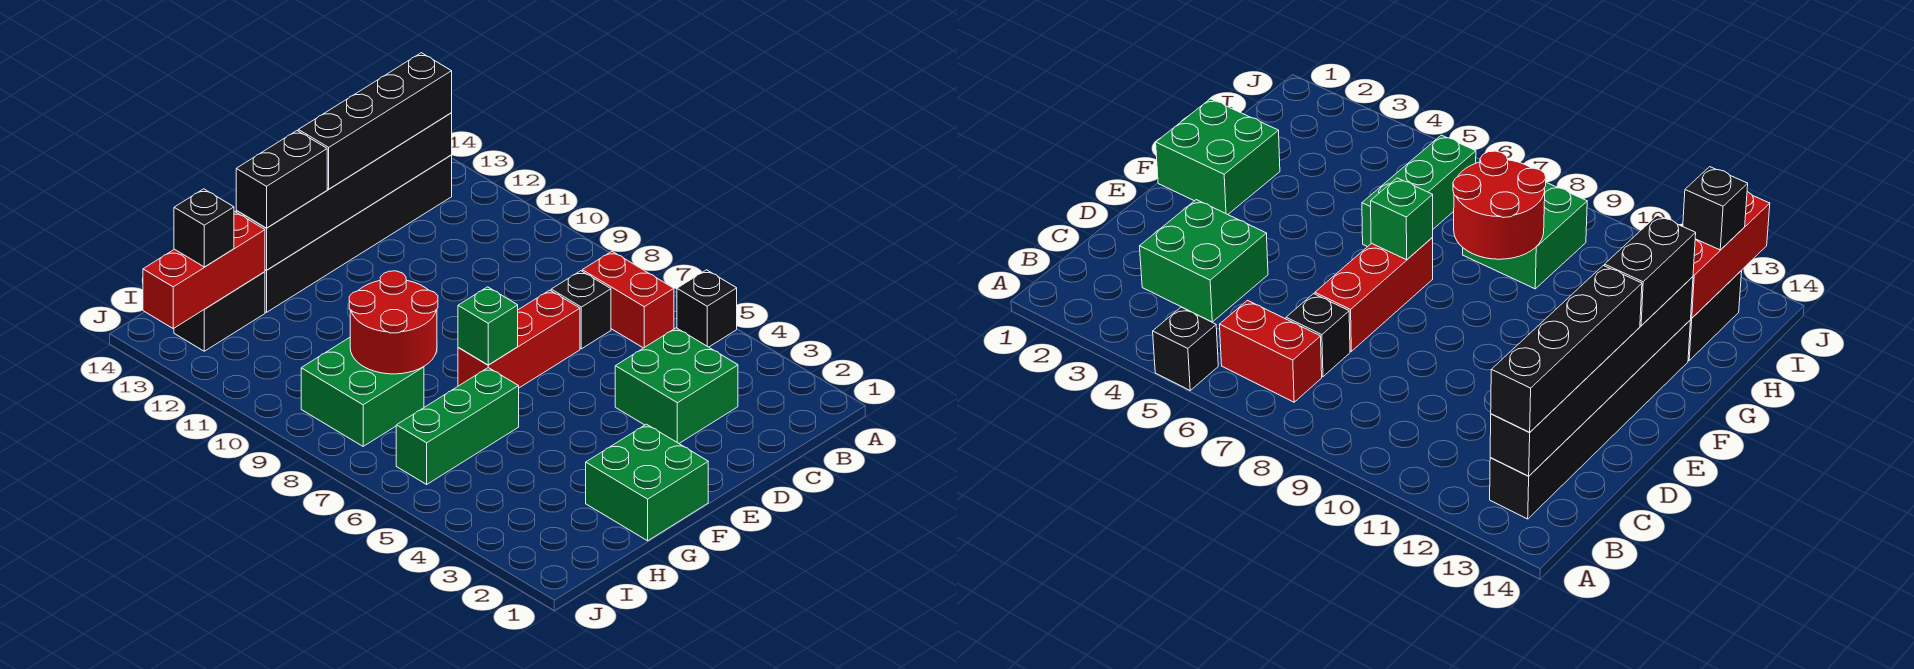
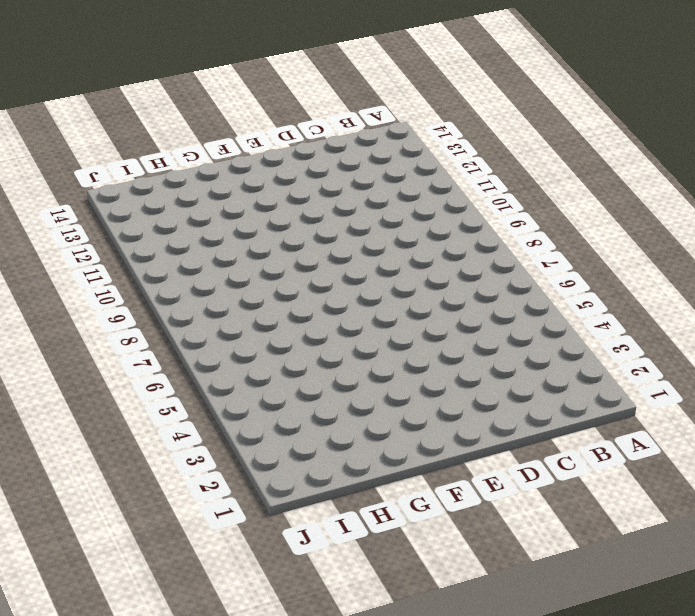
none -> black brick A5 level 1
none -> red brick B6:B7 level 1
none -> black brick B13:G13 level 1

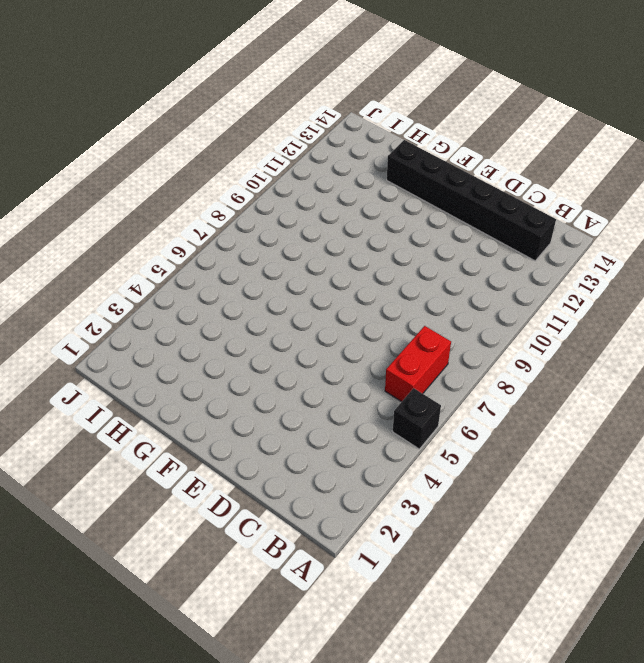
none -> green brick C3:D4 level 1
none -> black brick C7 level 1
none -> red brick D7:F7 level 1

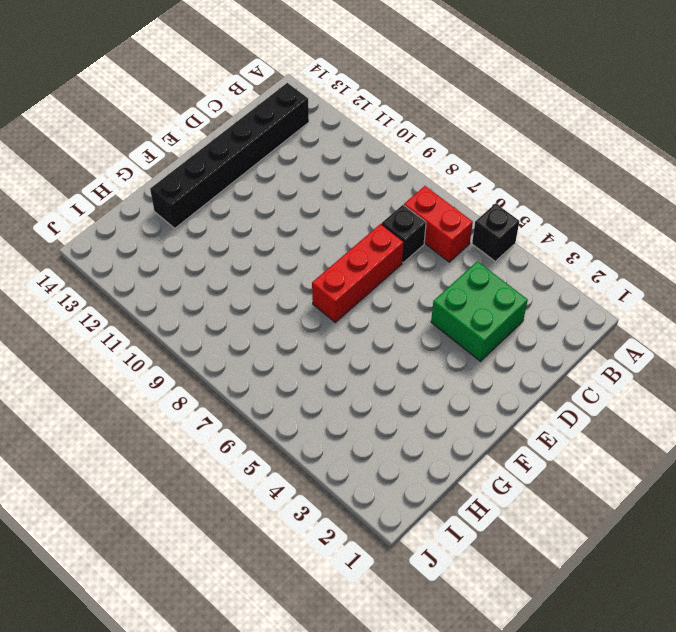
none -> green brick F1:G2 level 1
none -> green brick G6:I6 level 1
none -> green brick H8:I9 level 1

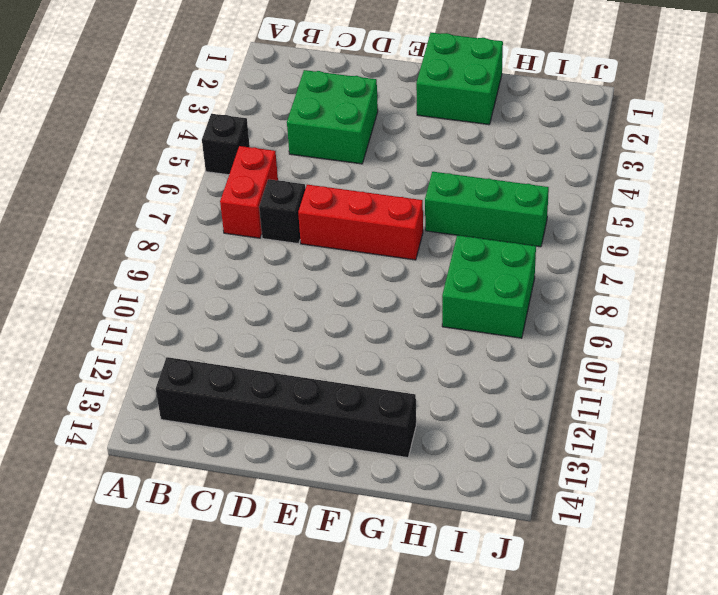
none -> black brick H13:I13 level 1
none -> black brick B13:G13 level 2
none -> green brick F7 level 2

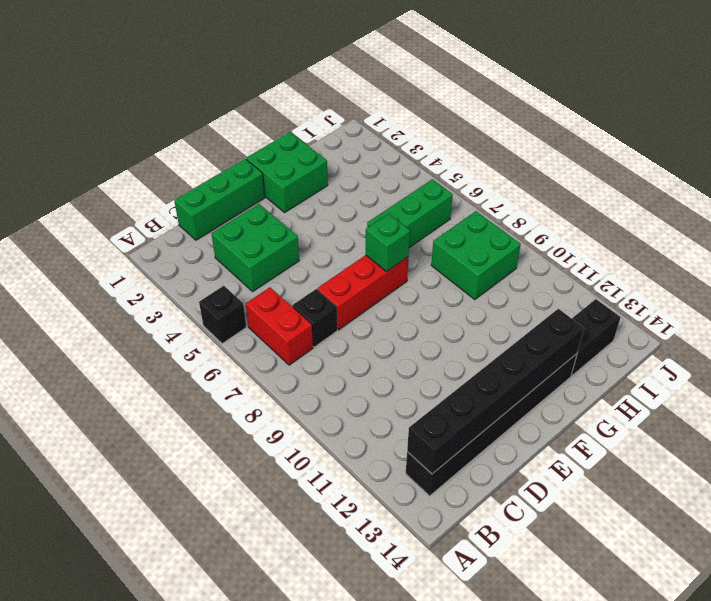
green brick C1:E1 level 1 -> none
none -> red round brick G8:H9 level 2
none -> red brick H13:J13 level 2
none -> black brick B13:E13 level 3

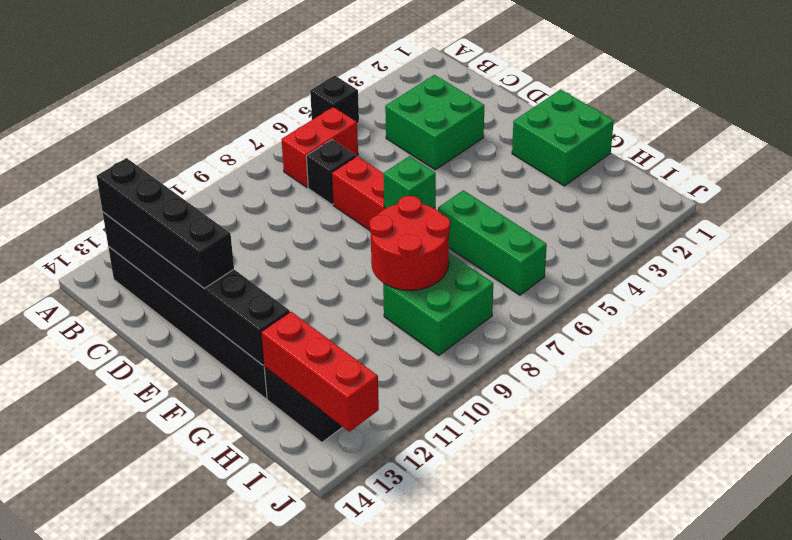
none -> black brick F13:G13 level 3
none -> black brick I13 level 3

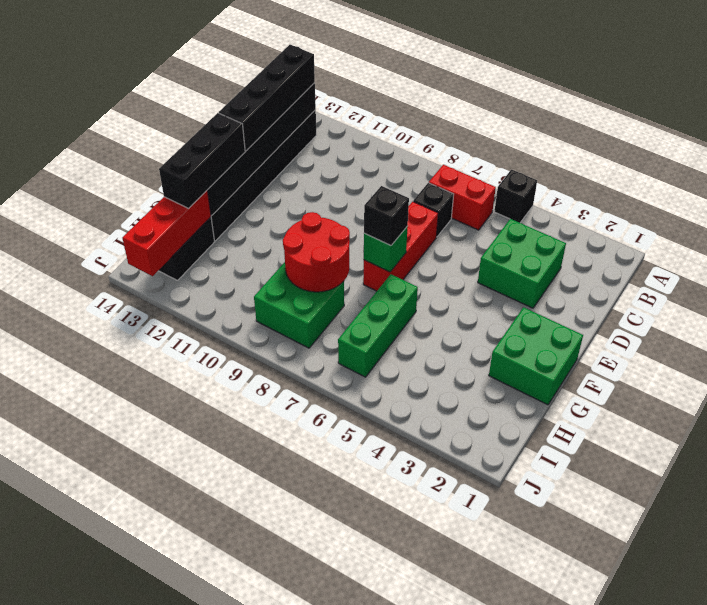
black brick F7 level 3 -> black brick I13 level 3
black brick F13:H13 level 3 -> black brick F13:G13 level 3

